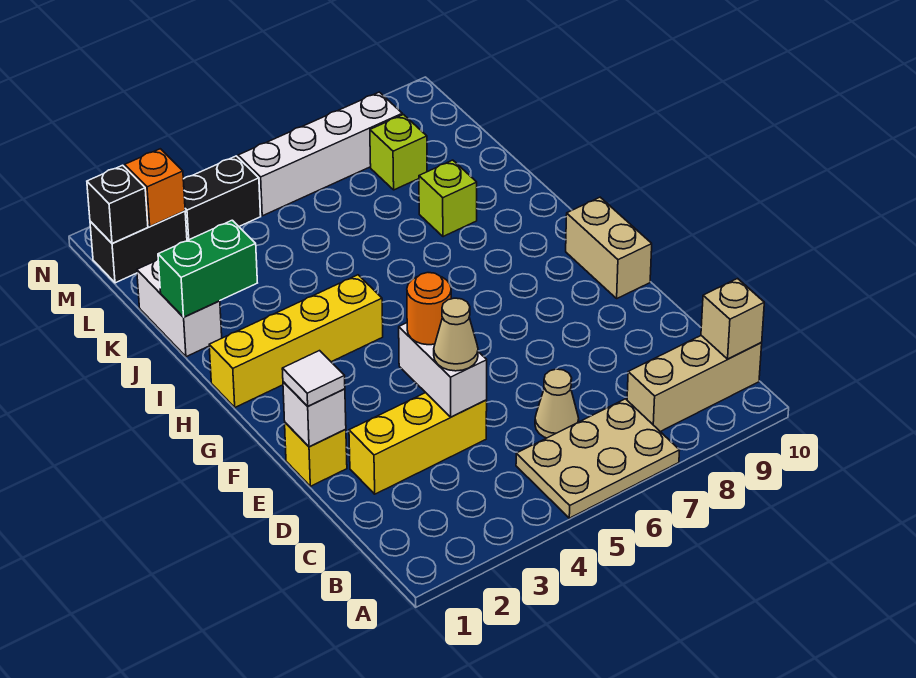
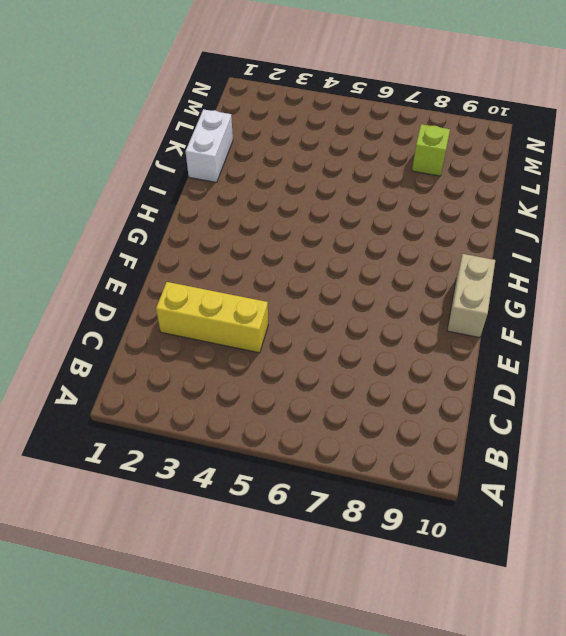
none -> tan plate A5:B7 level 1
none -> tan brick B8:B10 level 1
none -> tan cone C6 level 1

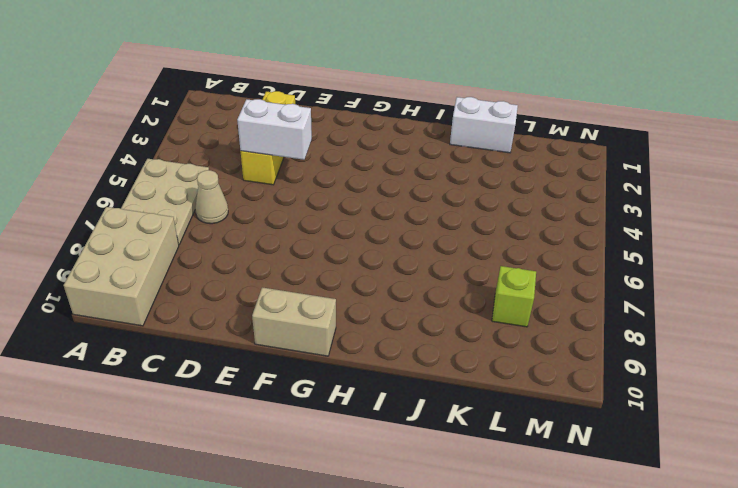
tan brick A8:B10 level 1 -> tan brick B8:B10 level 1
none -> yellow brick E1 level 1
none -> yellow brick H1:H4 level 1
none -> lime brick J8 level 1

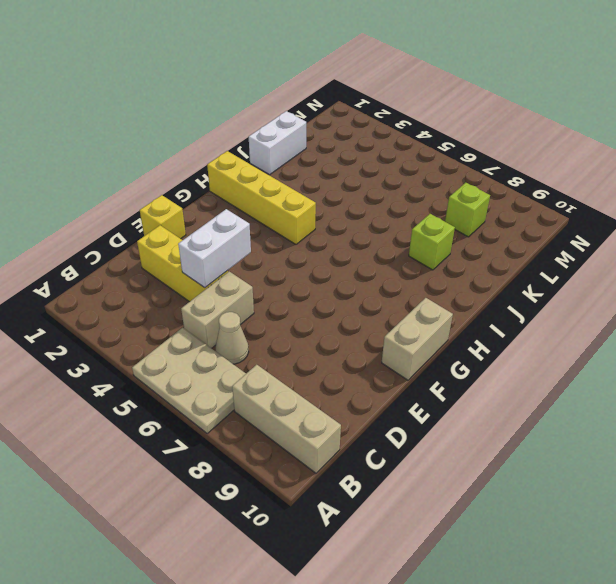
tan brick C5:D5 level 1 -> none
none -> black brick M1:M2 level 1
none -> black brick M3:M4 level 1
none -> white brick M5:M8 level 1

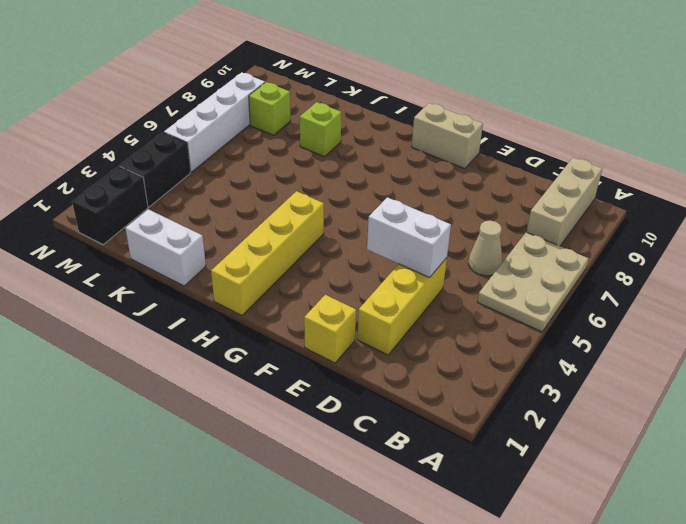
none -> tan brick B10 level 2
none -> white brick E1 level 2
none -> green brick J1:J2 level 2

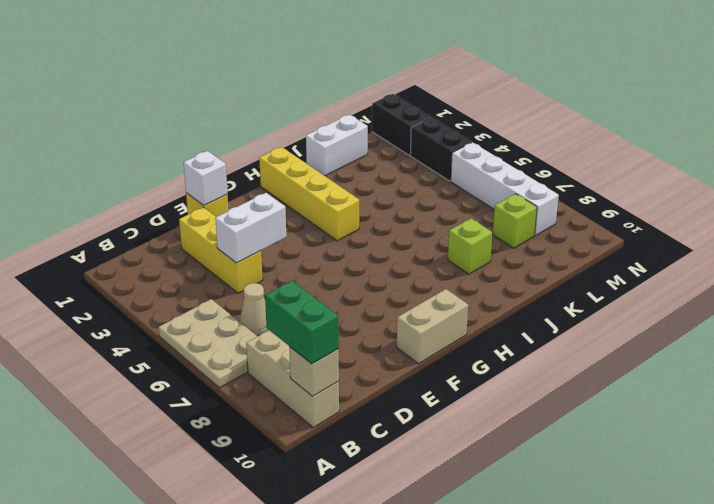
green brick B9:B10 level 3 -> green brick J1:J2 level 2
none -> black brick M1 level 2
none -> orange brick M2 level 2
none -> tan cone D4 level 3

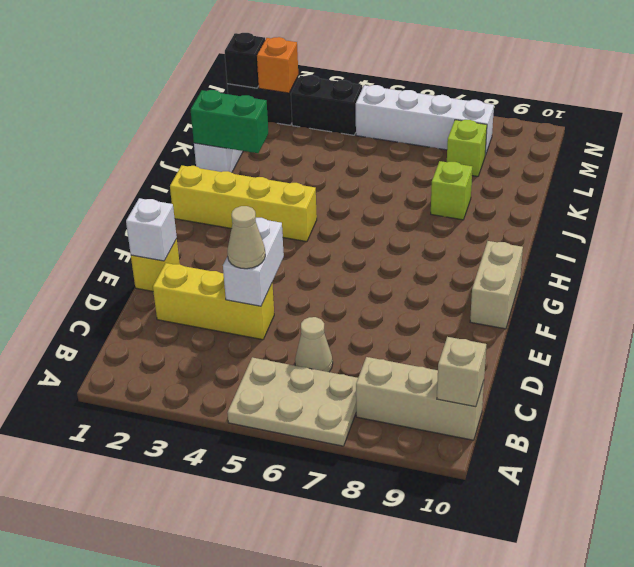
none -> white tile E1 level 3
none -> orange round brick E4 level 3

